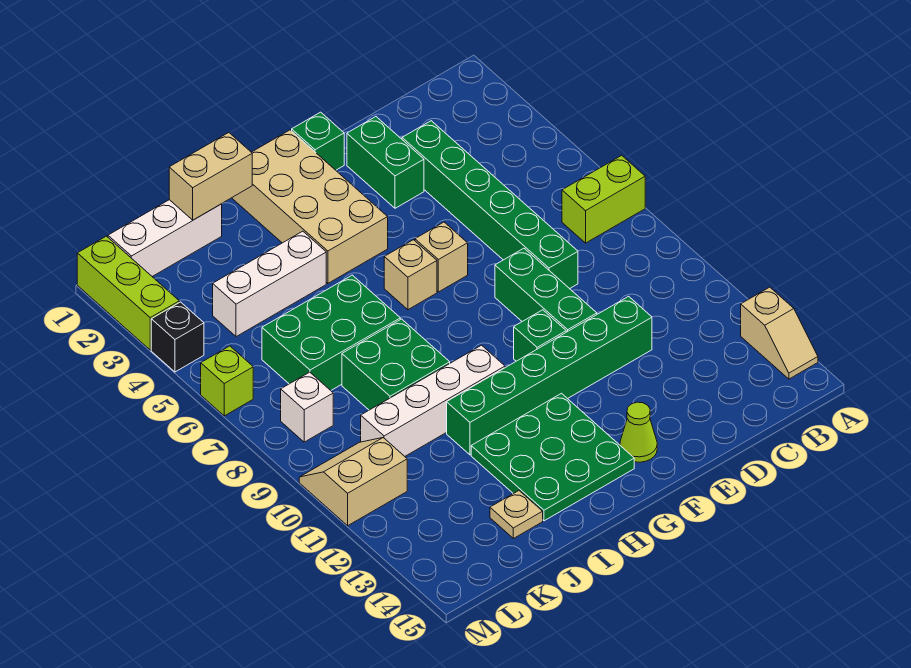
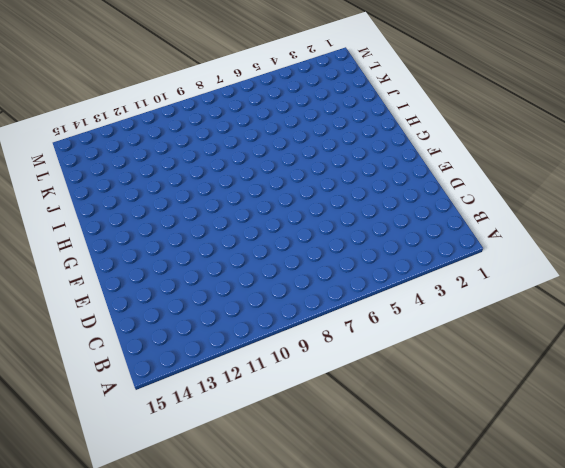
none -> lime brick A7:B7 level 1
none -> tan slope A13:A14 level 1 top 13
none -> green brick D3:D8 level 1

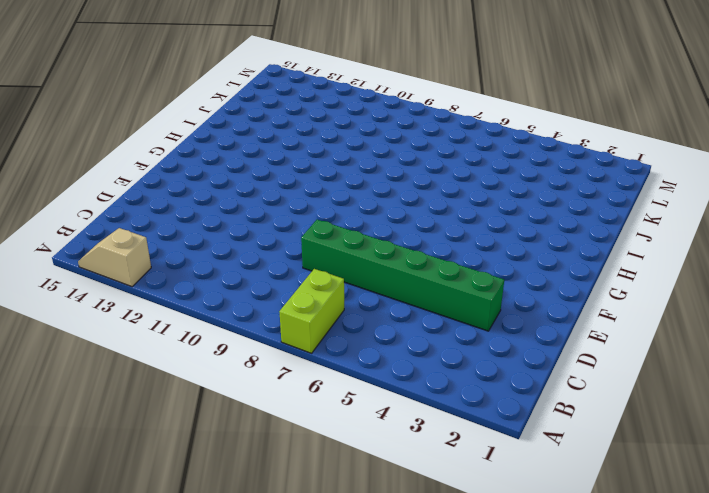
none -> green brick D11:I11 level 1
none -> green brick E2:E3 level 1
none -> green brick E8:E10 level 1

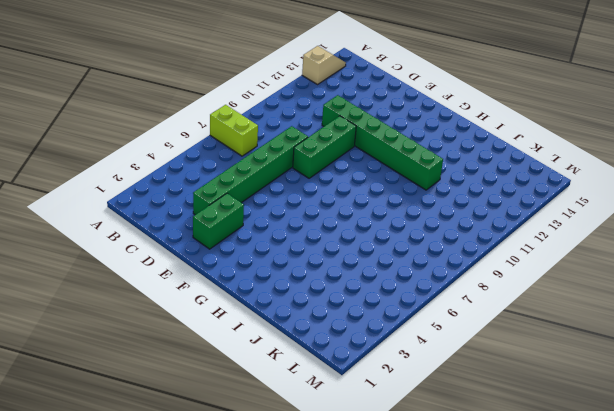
none -> green brick F1 level 1
none -> tan brick F6 level 1
none -> green brick F10 level 1

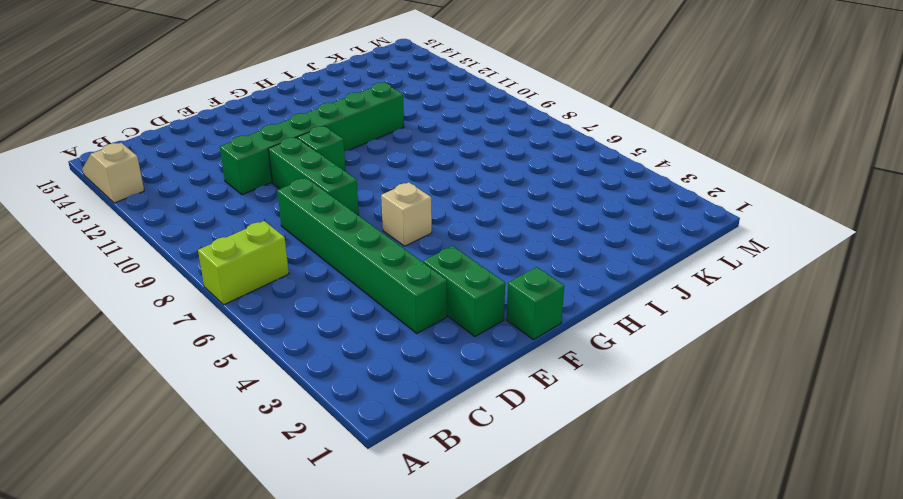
none -> lime cone F14 level 1
none -> tan brick G1:H4 level 1
none -> tan brick G6 level 1

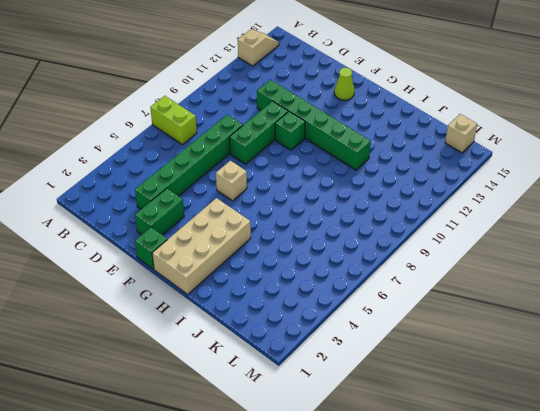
tan brick L15 level 1 -> tan brick G6 level 1
none -> green plate G12:I14 level 1
none -> white brick H10:K10 level 1
none -> white brick I4:K4 level 1

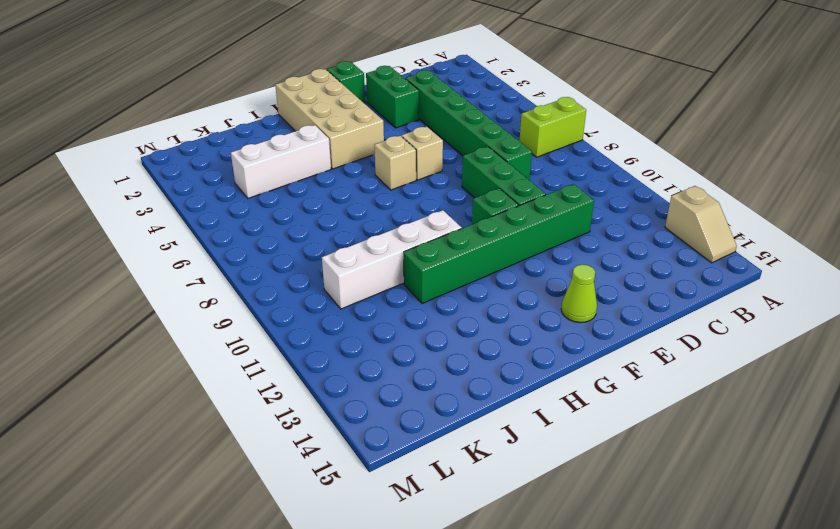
none -> green plate G12:I14 level 1
none -> green brick I6:K7 level 1
none -> green brick I8:J9 level 1

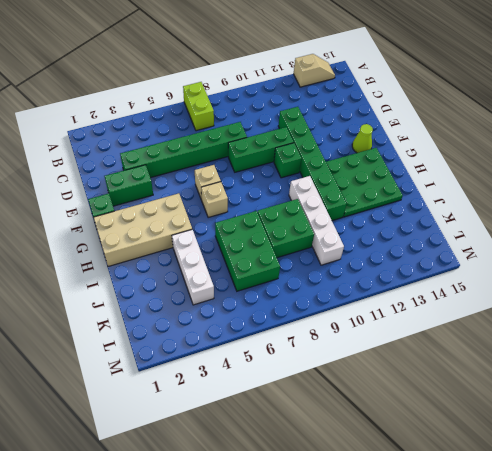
none -> white brick J1:L1 level 1
none -> tan plate J14 level 1
none -> white brick L8 level 1

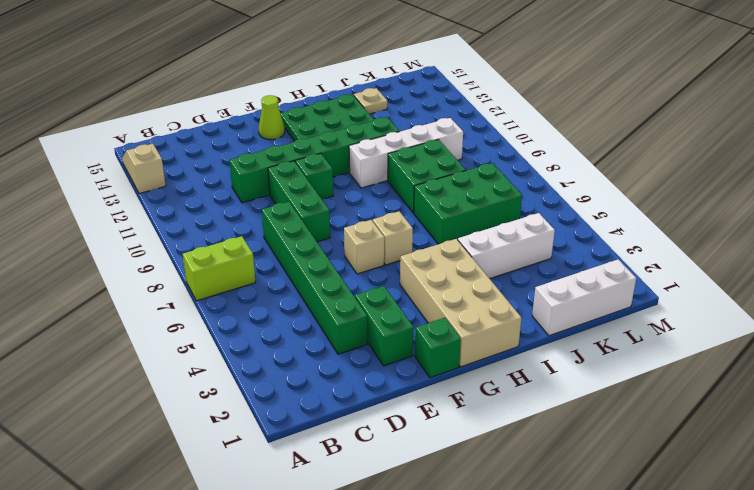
none -> white brick L8 level 1
none -> tan slope L10:M11 level 1 top 11
none -> lime brick M1:M3 level 1

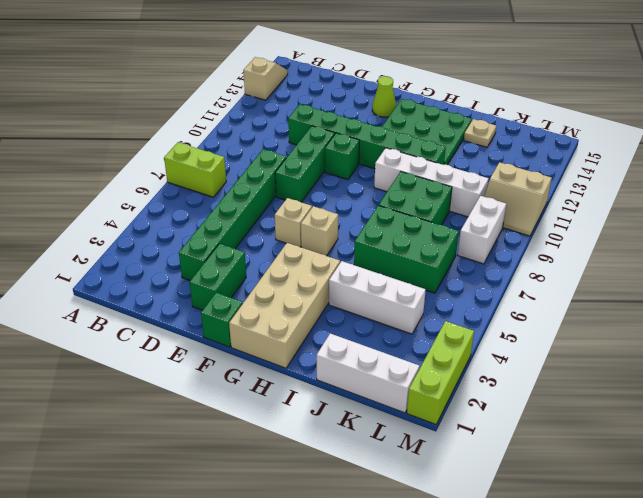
white brick L8:L9 level 1 -> white brick L8 level 1
none -> black brick M4 level 1
none -> lime brick M6 level 1
none -> tan brick I1:J1 level 2

